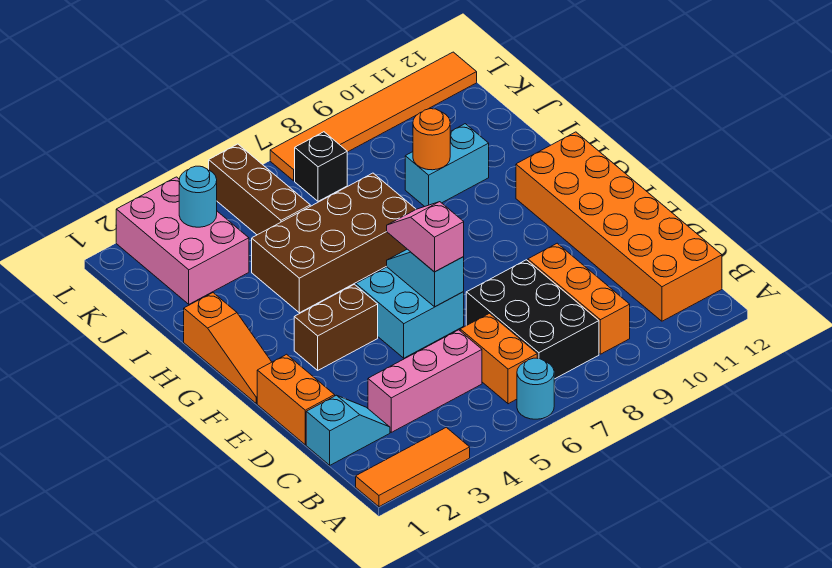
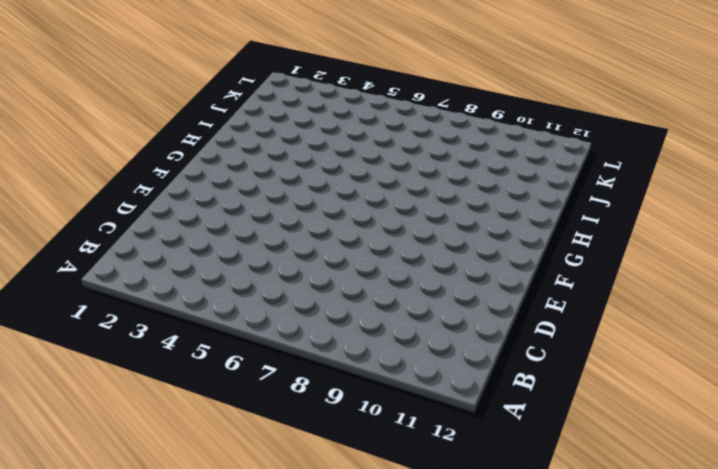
none -> orange tile A1:A3 level 1
none -> cyan round brick A6 level 1
none -> orange brick B6:C6 level 1

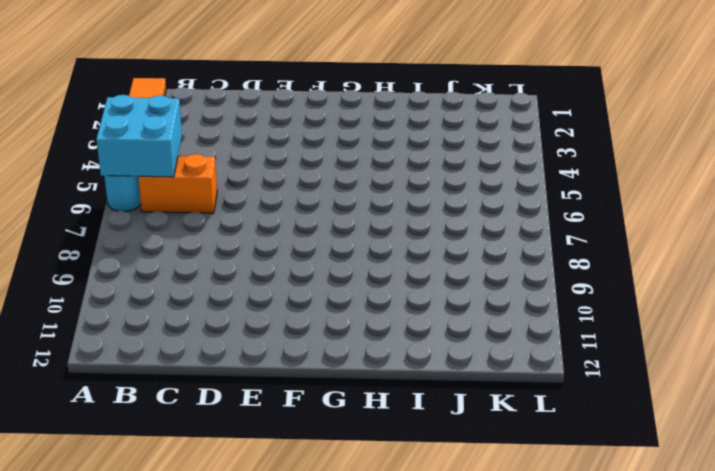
cyan brick A5:B6 level 2 -> cyan brick E5:F6 level 1
none -> black brick B7:D8 level 1
none -> orange brick B9:D9 level 1
none -> orange brick B11:G12 level 1

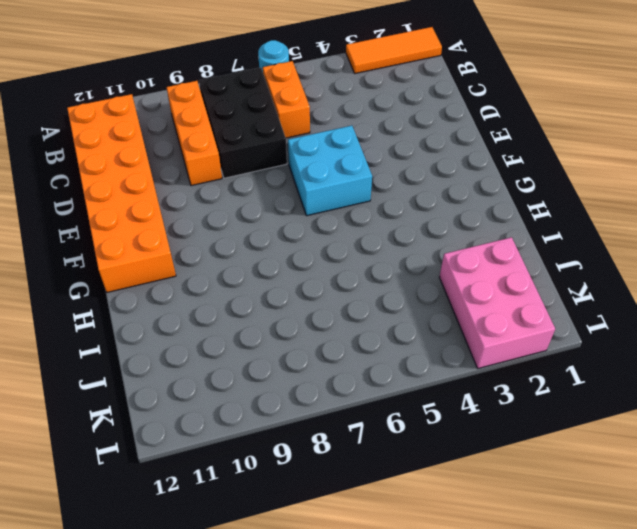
none -> cyan slope C1:C2 level 1 top 1
none -> pink brick C3:C5 level 1
none -> orange brick D1:E1 level 1

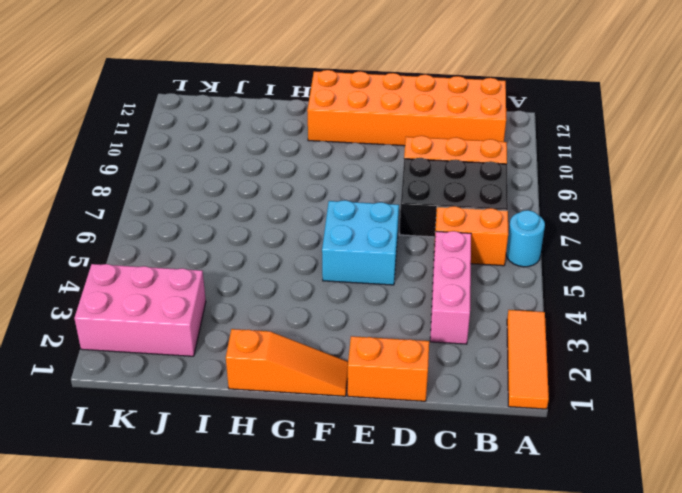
none -> cyan slope C1:C2 level 1 top 1
none -> brown brick F3:F4 level 1
none -> brown brick H4:I7 level 1

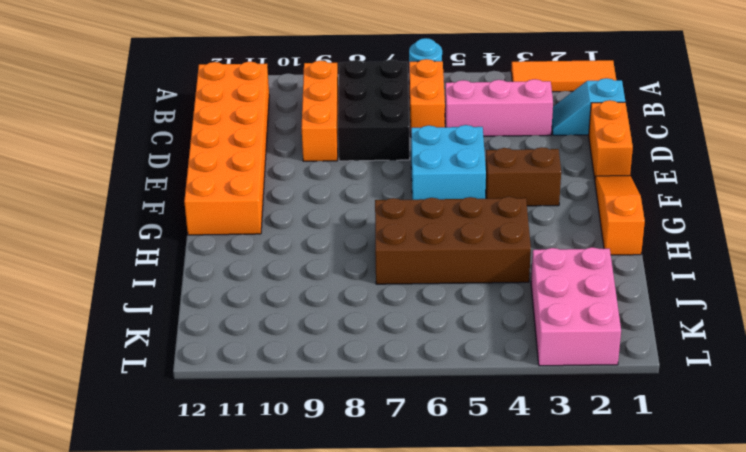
none -> cyan brick I9:I10 level 1
none -> brown brick J5:L5 level 1
none -> black brick K7 level 1

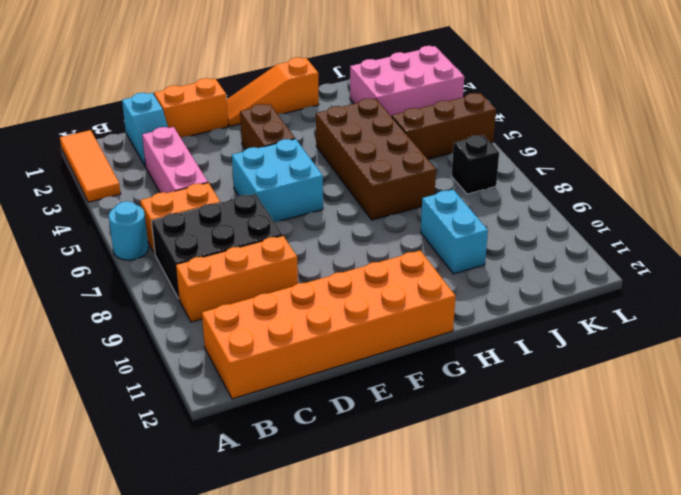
none -> orange tile L7:L12 level 1
none -> cyan slope E6:F6 level 2 top E
none -> orange round brick I9 level 2

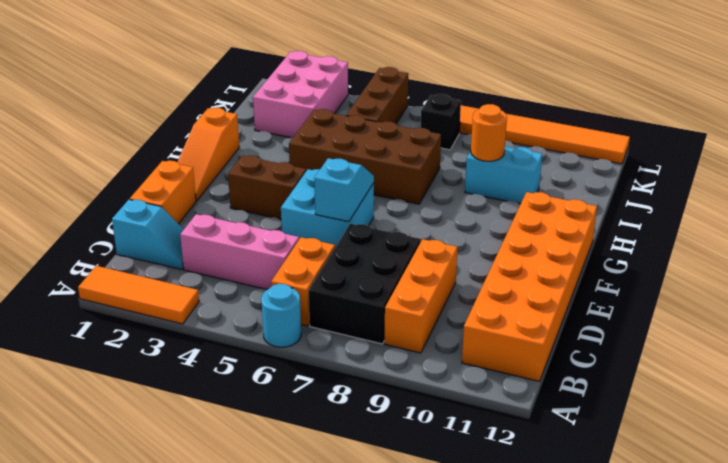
none -> cyan round brick K3 level 2
none -> pink slope E6:F6 level 3 top E

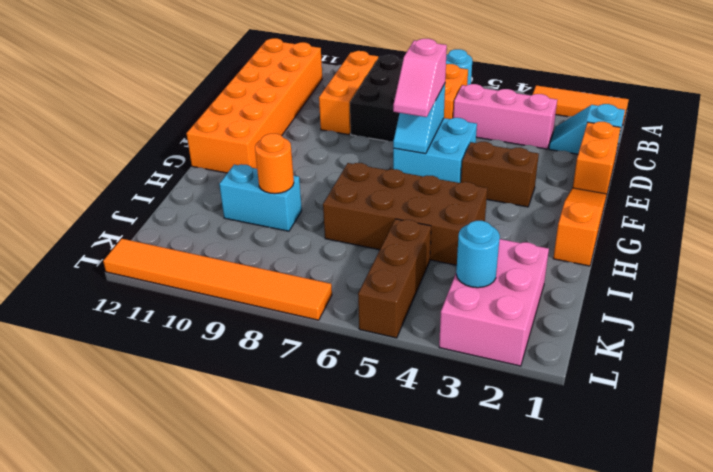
none -> black brick K7 level 1

